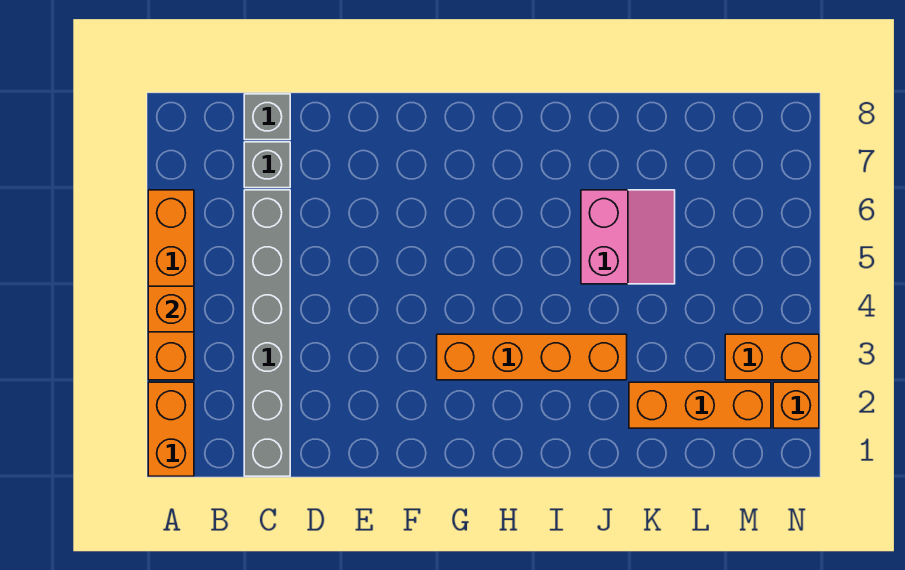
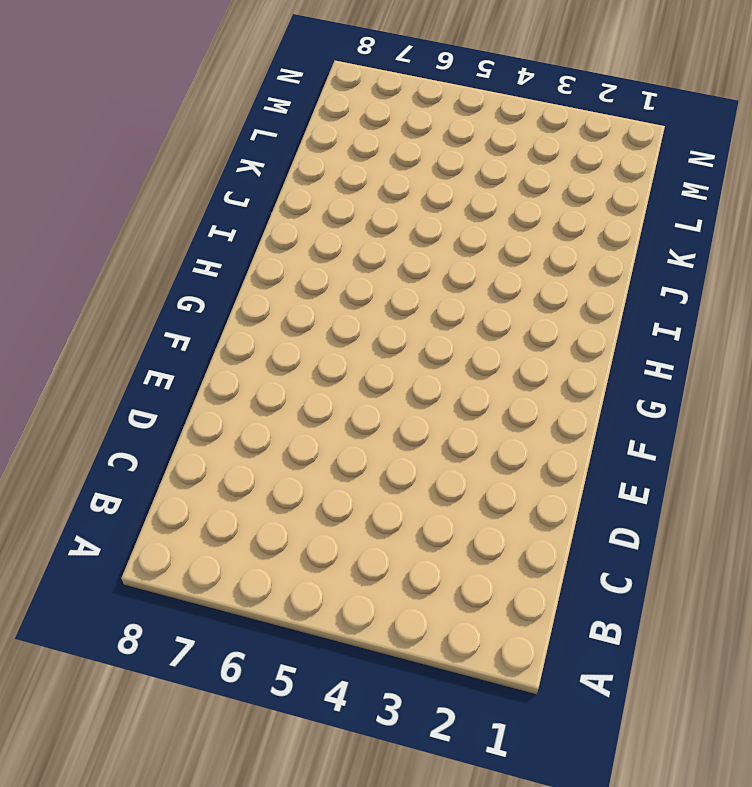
none -> orange brick A1:A2 level 1
none -> orange brick A3:A6 level 1

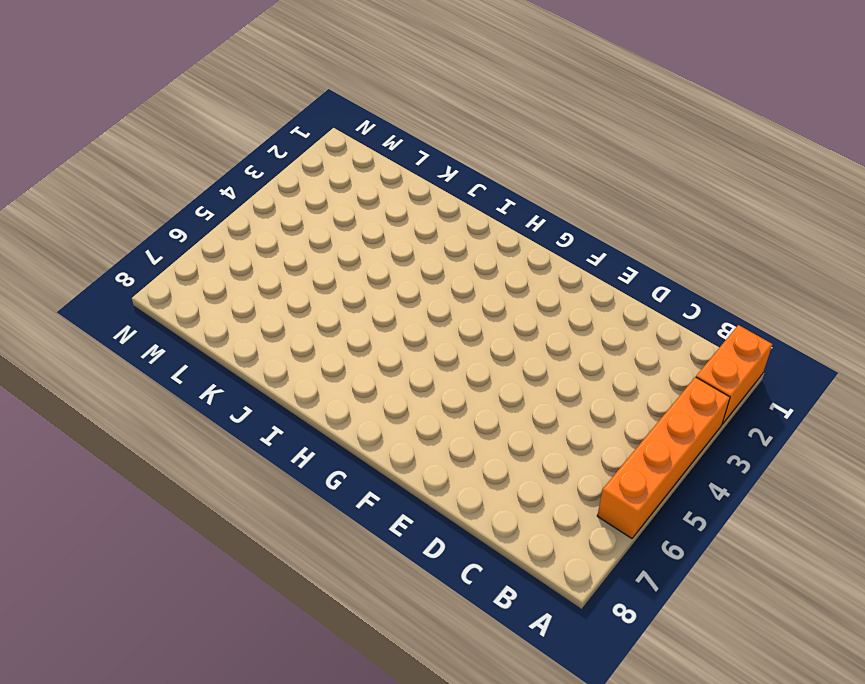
none -> grey brick C1:C6 level 1
none -> grey brick C7 level 1

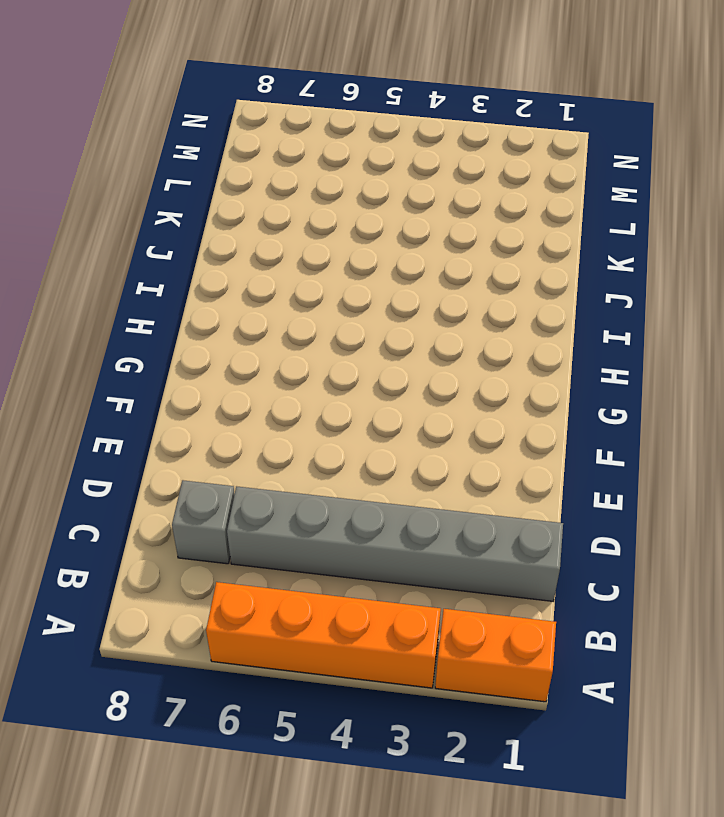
none -> grey brick C8 level 1
none -> orange brick G3:J3 level 1

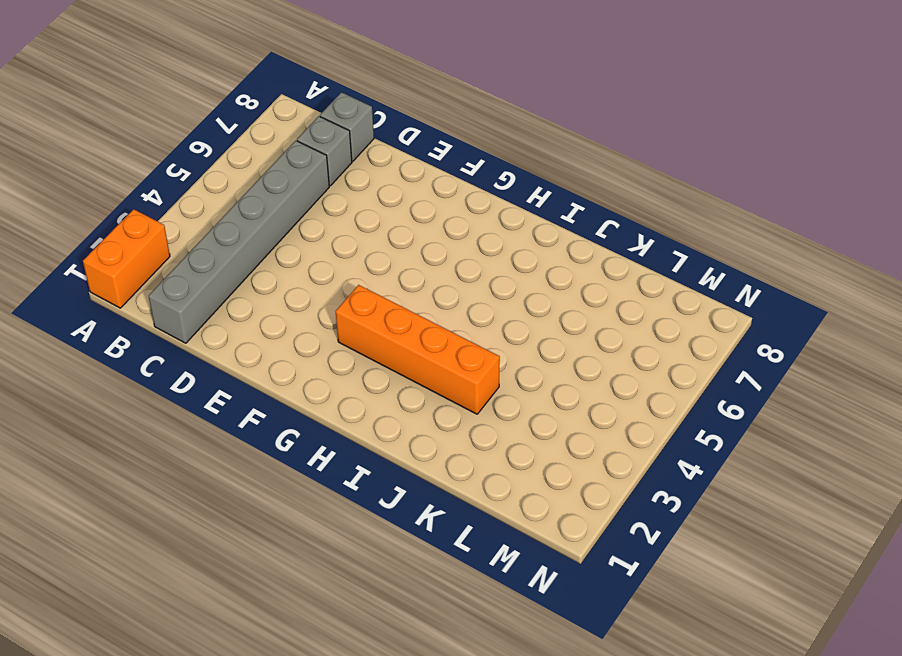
none -> orange brick A3:A6 level 1
none -> pink slope J5:K6 level 1 top J

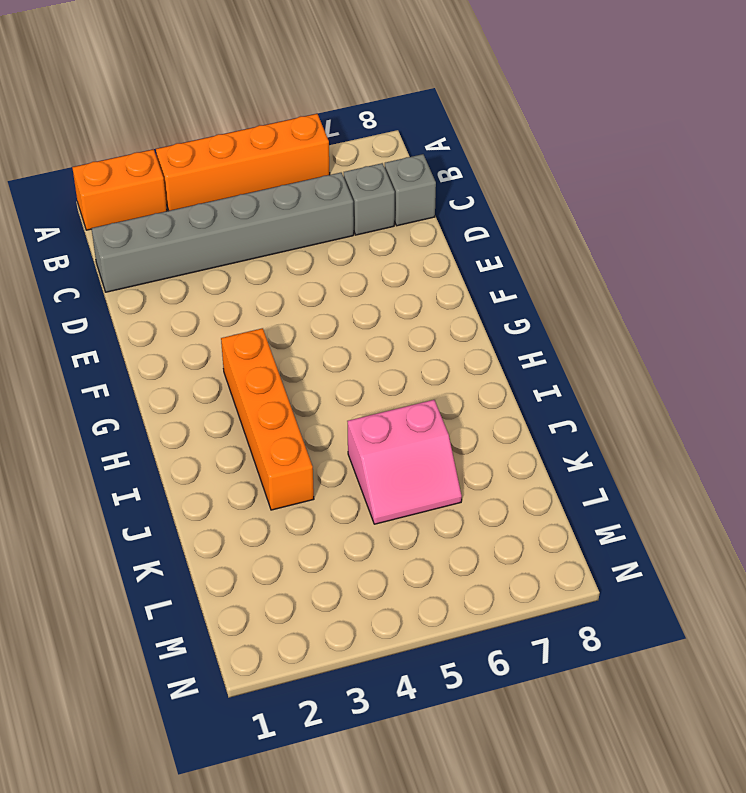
none -> orange brick K2:M2 level 1
none -> orange brick M3:N3 level 1

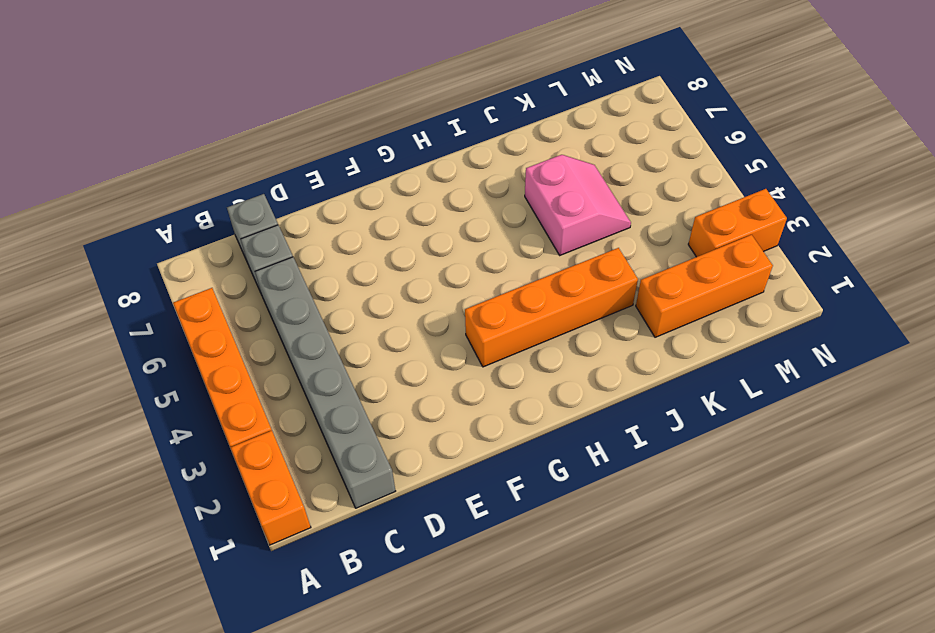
none -> orange brick N2 level 1
none -> orange brick A4 level 2

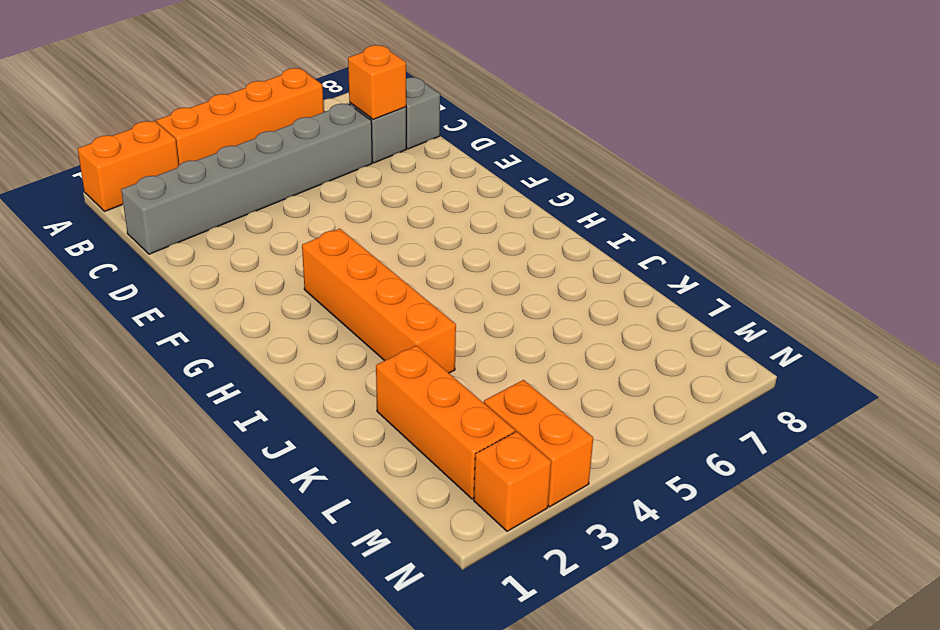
orange brick C7 level 2 -> orange brick A4 level 2
none -> pink slope J5:K6 level 1 top J

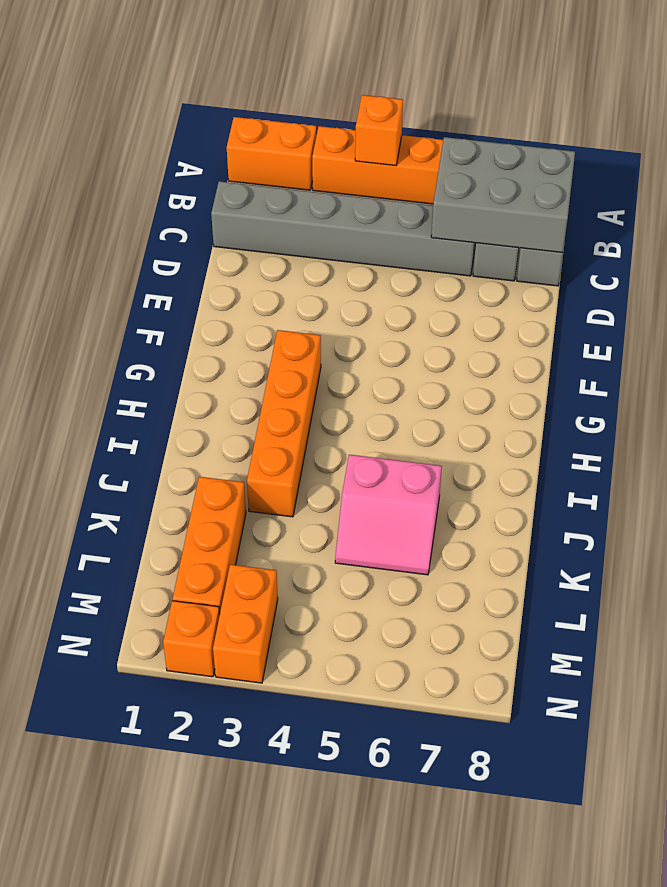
grey brick B6:C8 level 2 -> none

